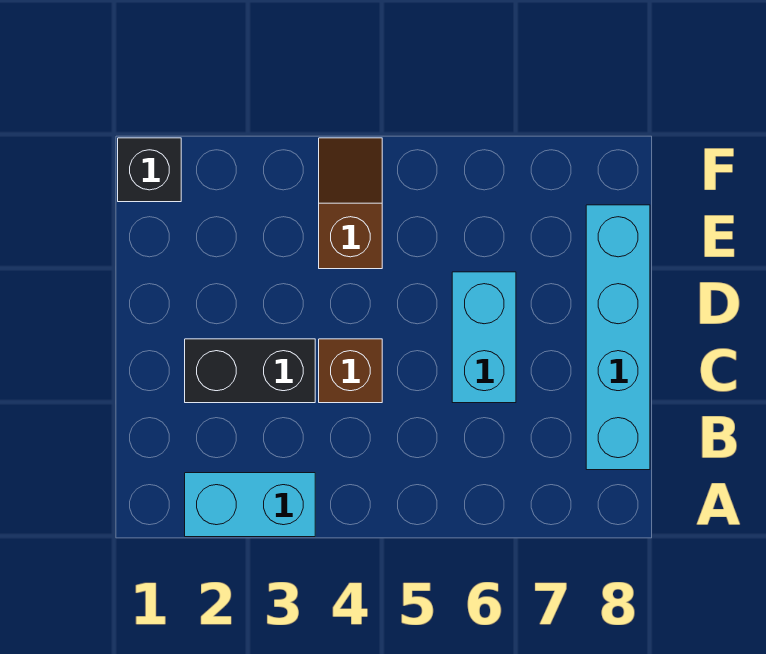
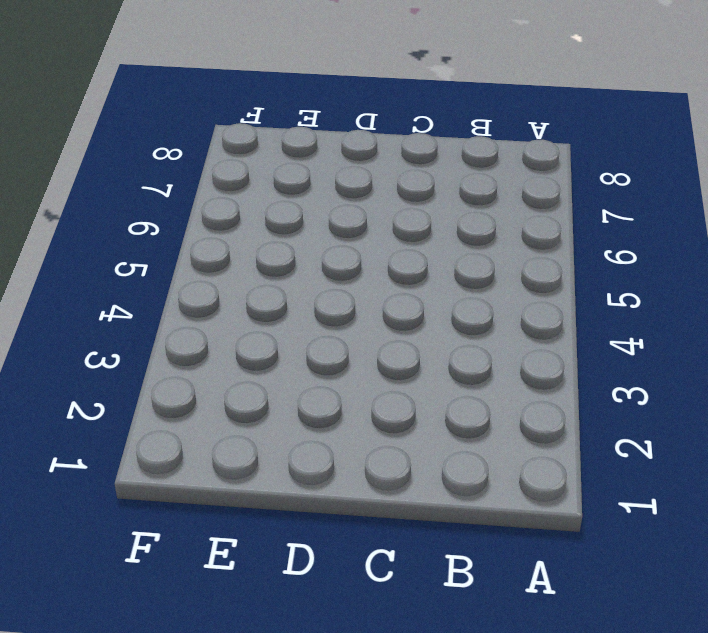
none -> cyan brick A2:A3 level 1
none -> cyan brick B8:E8 level 1

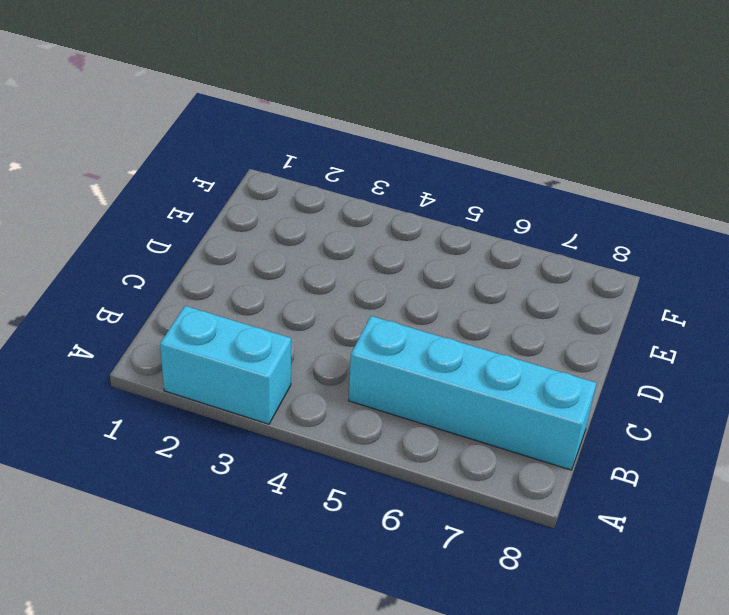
cyan brick B5:B8 level 1 -> cyan brick B8:E8 level 1
none -> black brick C2:C3 level 1
none -> brown brick C4 level 1

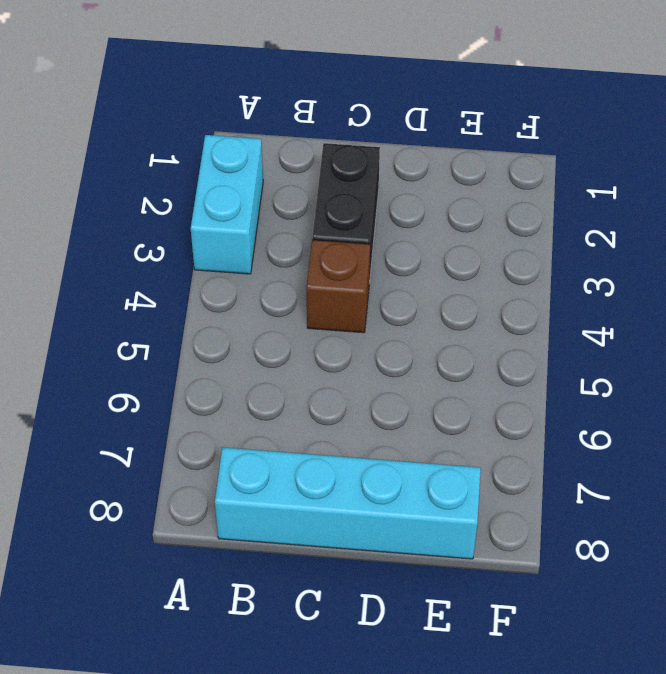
none -> cyan brick C6:D6 level 1
none -> brown slope E4:F4 level 1 top E

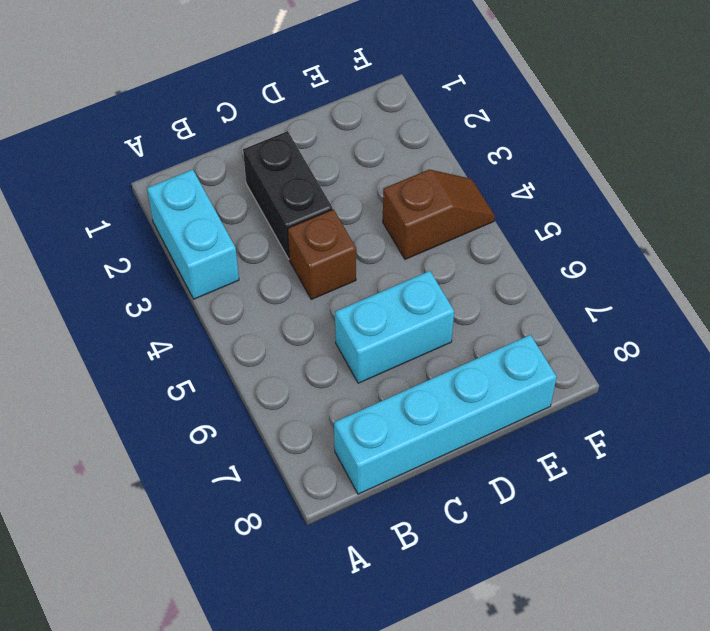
none -> black brick F1 level 1

